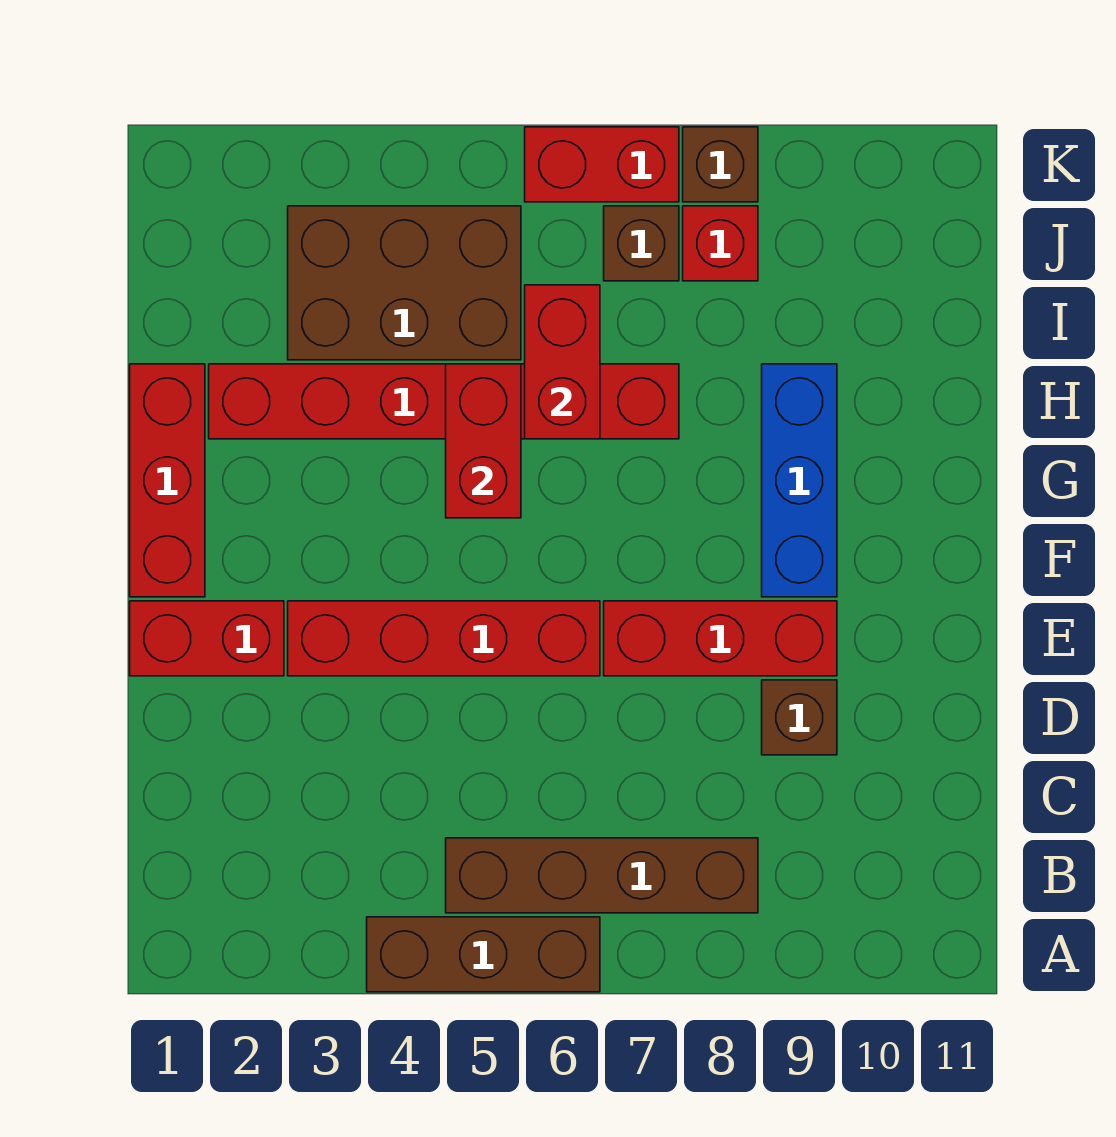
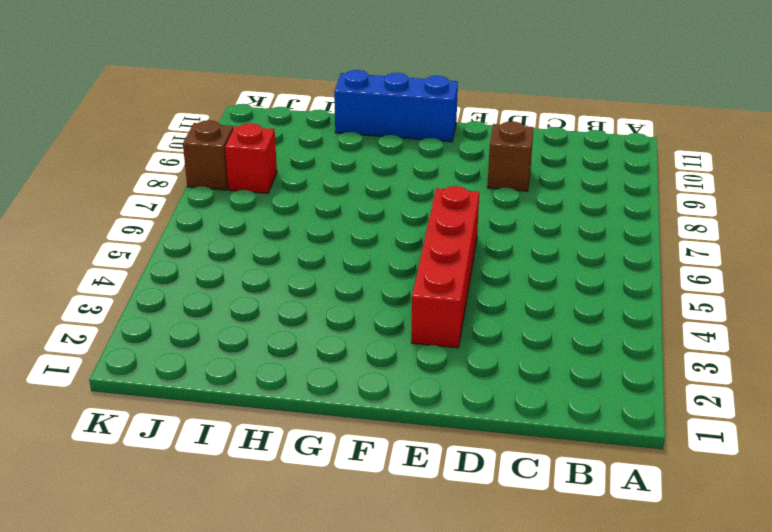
blue brick F11:H11 level 1 -> blue brick F9:H9 level 1
none -> brown brick A4:A6 level 1
none -> brown brick B5:B8 level 1
none -> red brick E1:E2 level 1

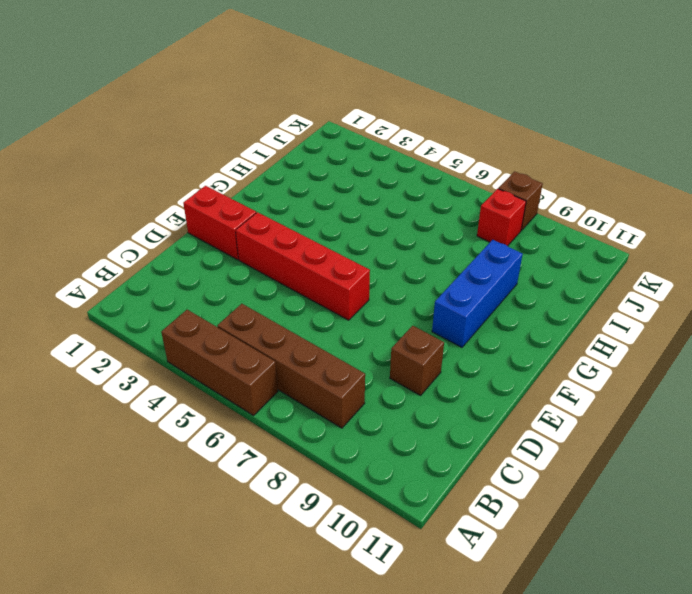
none -> red brick E7:E9 level 1
none -> red brick F1:H1 level 1
none -> red brick H2:H7 level 1

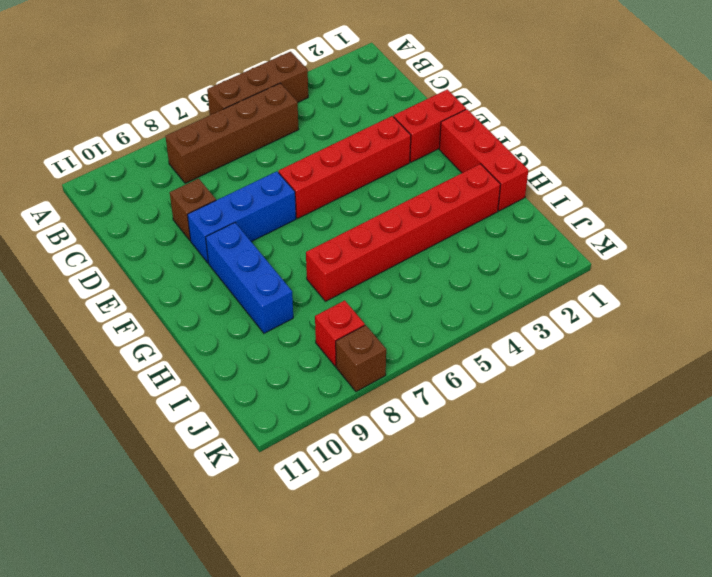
blue brick E7:E9 level 1 -> red brick E7:E9 level 1
none -> brown brick I3:J5 level 1
none -> brown brick J7 level 1
none -> red brick K6:K7 level 1

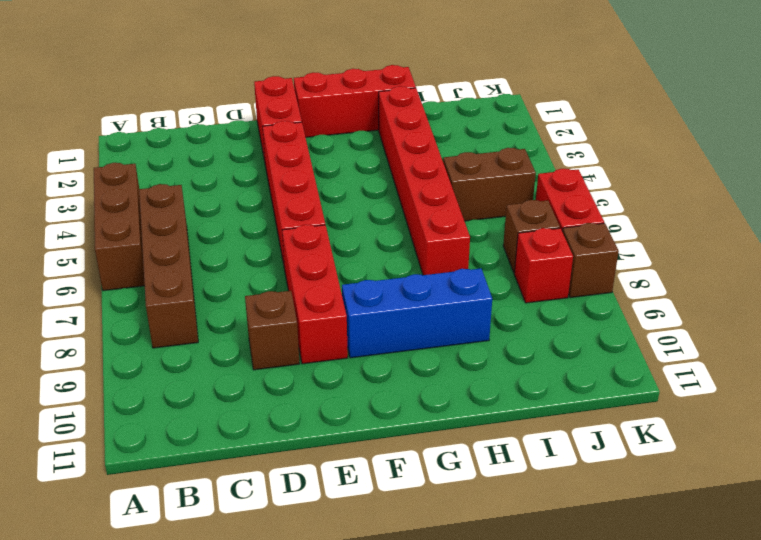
brown brick I5:J5 level 1 -> brown brick I3:J5 level 1
none -> red brick G5:H5 level 2
none -> red brick H6:I6 level 2

